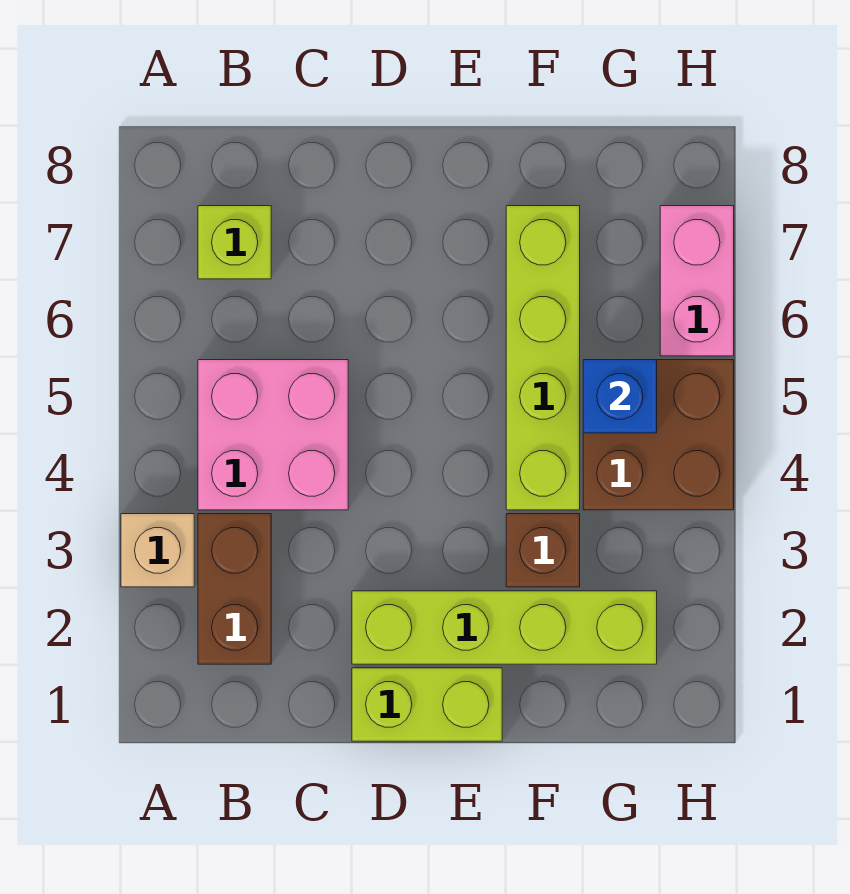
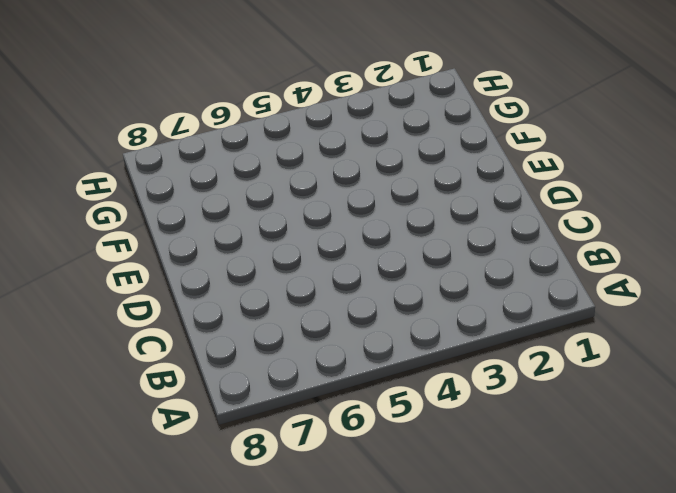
none -> tan brick A3 level 1
none -> brown brick B2:B3 level 1

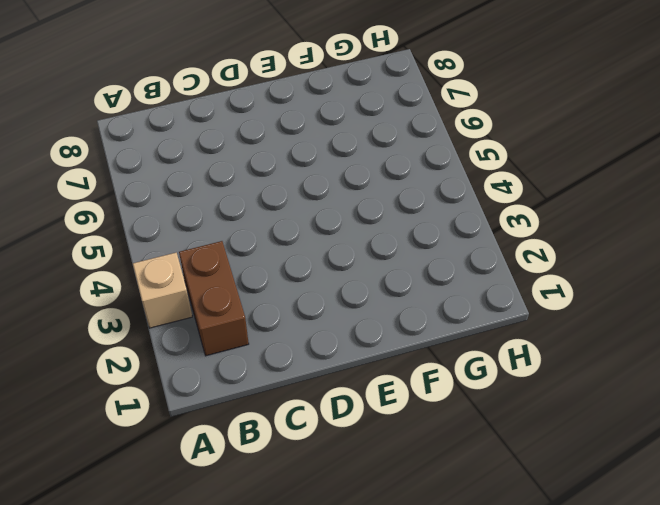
none -> pink brick B4:C5 level 1
none -> lime brick B7 level 1

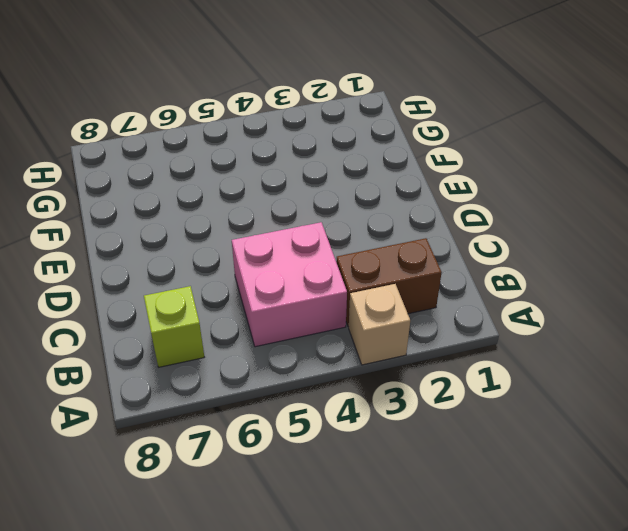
none -> lime brick D1:E1 level 1
none -> lime brick D2:G2 level 1

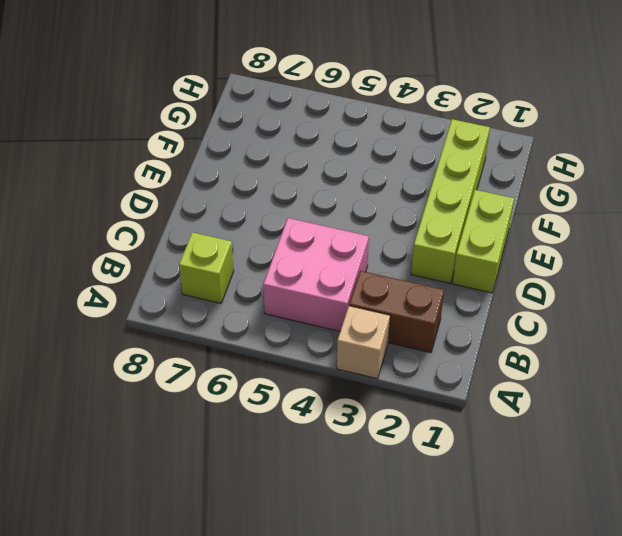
none -> brown brick F3 level 1
none -> lime brick F4:F7 level 1

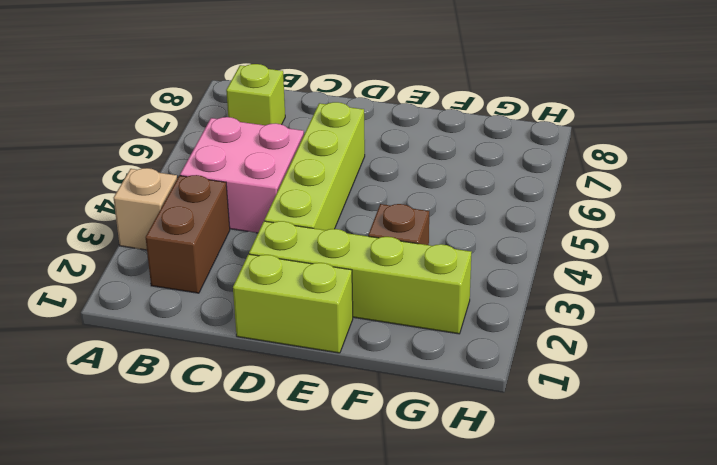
lime brick D3:D6 level 1 -> lime brick F4:F7 level 1
none -> brown brick G4:H5 level 1
none -> pink brick H6:H7 level 1

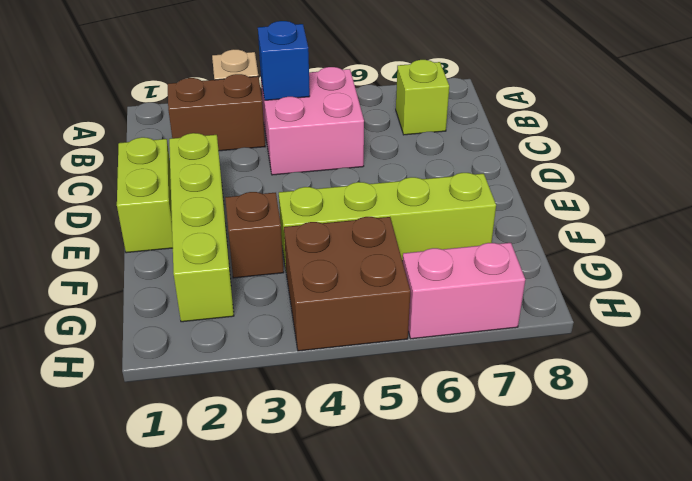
blue brick B4 level 2 -> blue brick G5 level 2

